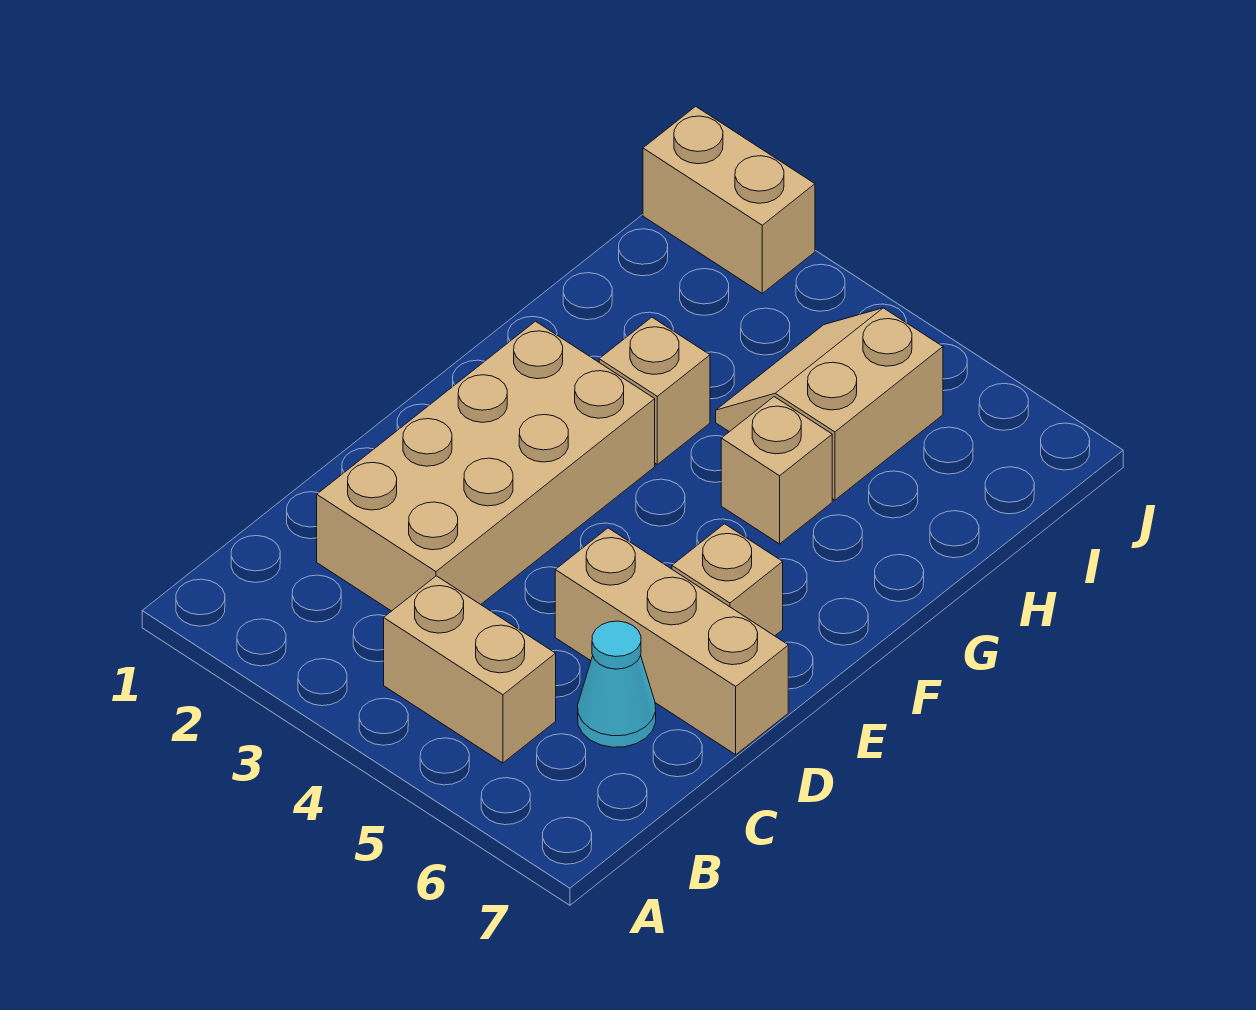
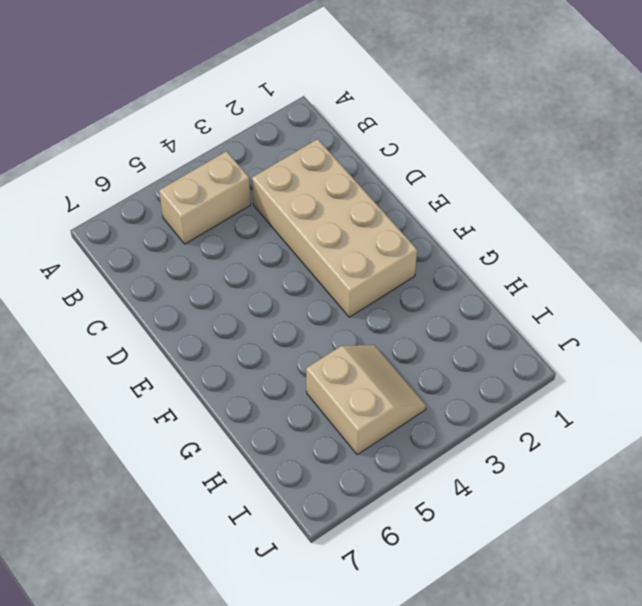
none -> cyan cone C6 level 1
none -> tan brick D5:D7 level 1

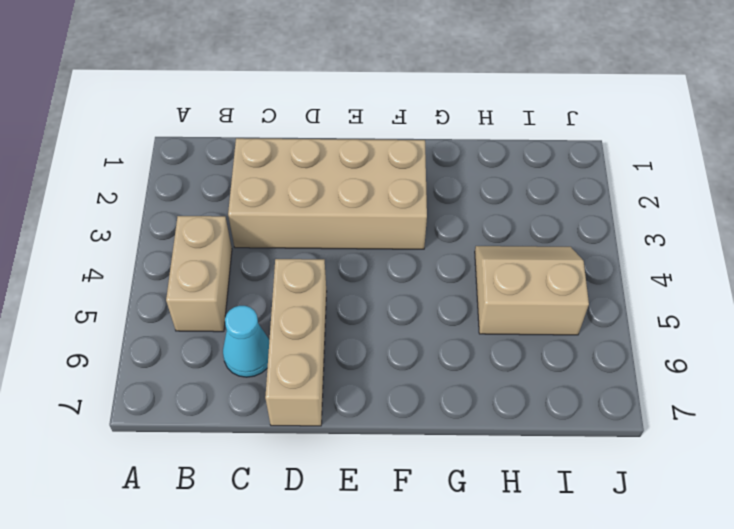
none -> tan brick E6 level 1
none -> tan brick G3 level 1

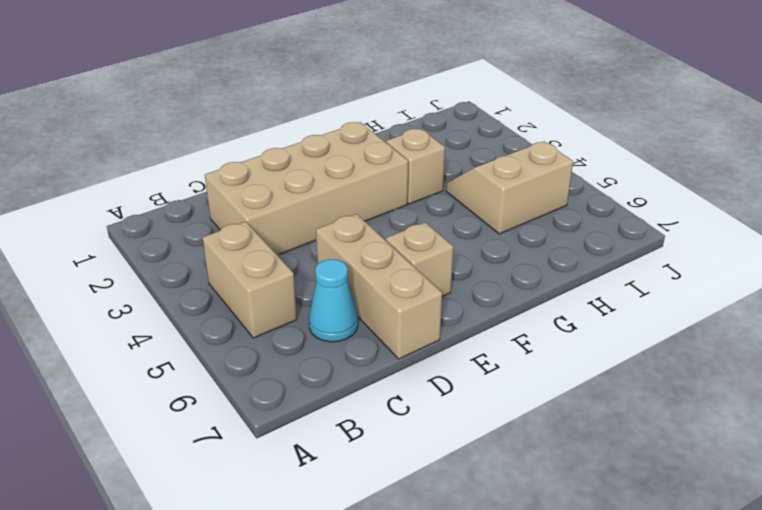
none -> tan brick G5 level 1
none -> tan brick J1:J2 level 1

